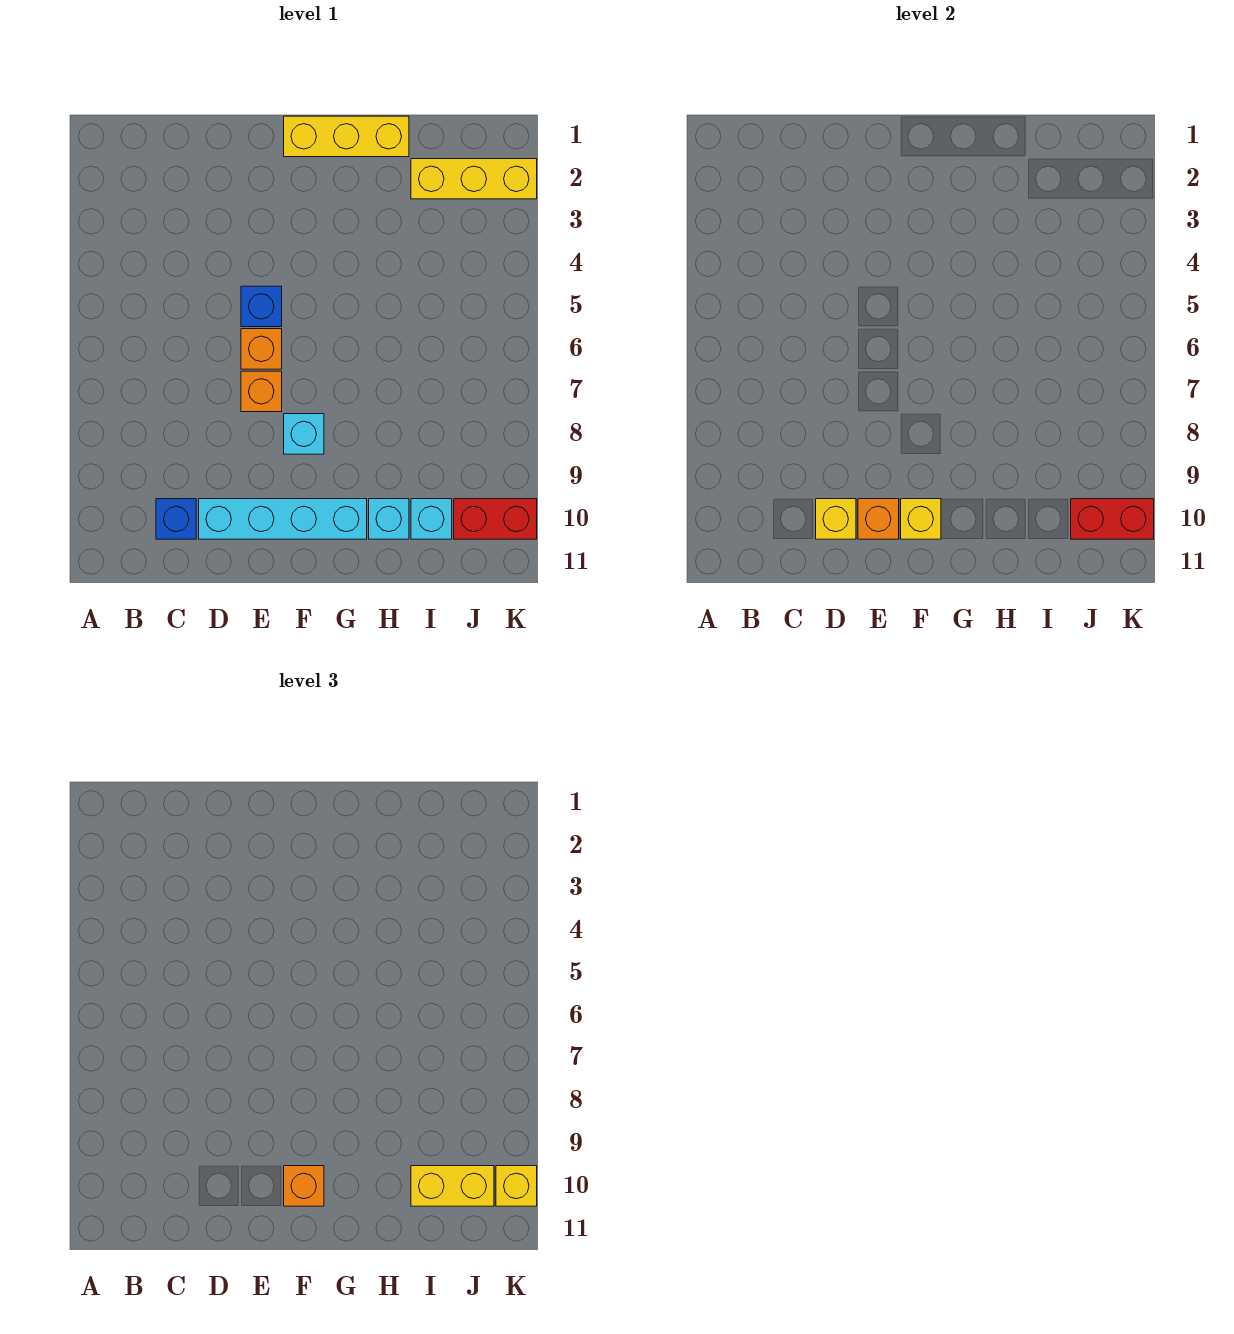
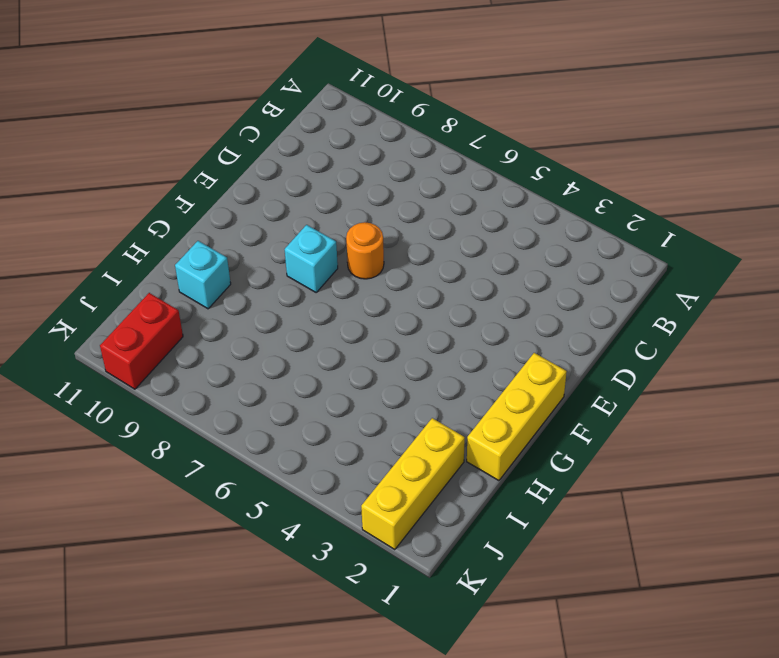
orange round brick E7 level 1 -> orange brick E7 level 1
none -> blue brick C10 level 1
none -> cyan brick D10:G10 level 1
none -> blue brick E5 level 1

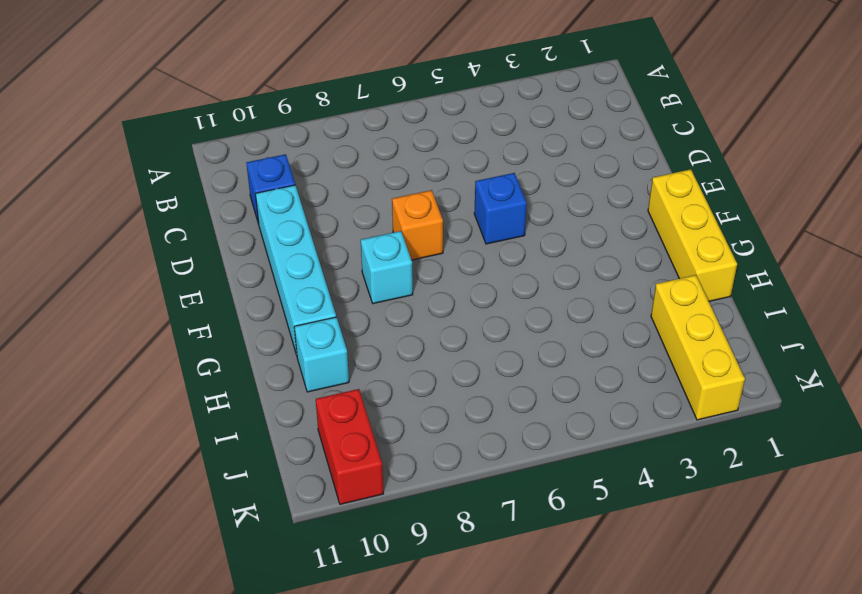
none -> orange brick E6 level 1
none -> cyan brick I10 level 1
none -> yellow brick D10 level 2

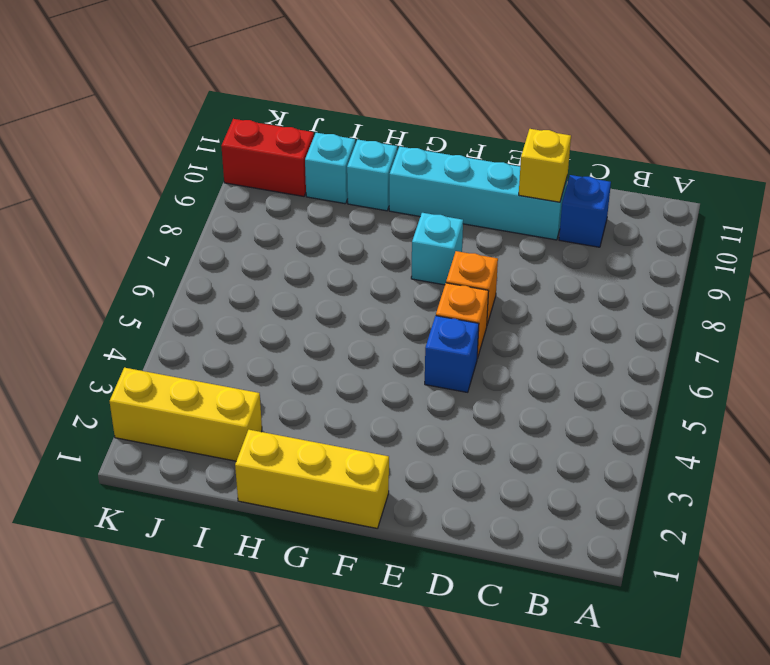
none -> orange brick E10 level 2
none -> yellow brick F10 level 2
none -> red brick J10:K10 level 2

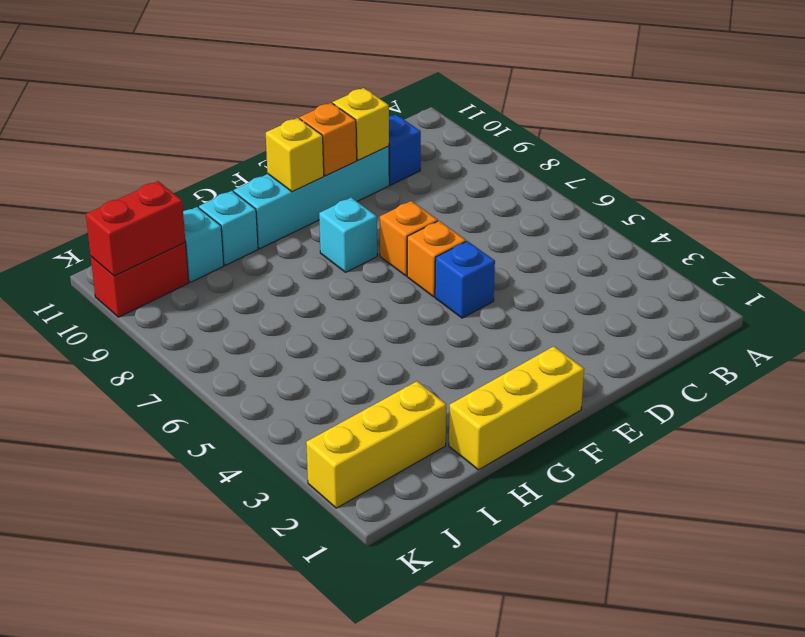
none -> orange brick F10 level 3
none -> yellow brick I10:J10 level 3
none -> yellow brick K10 level 3

